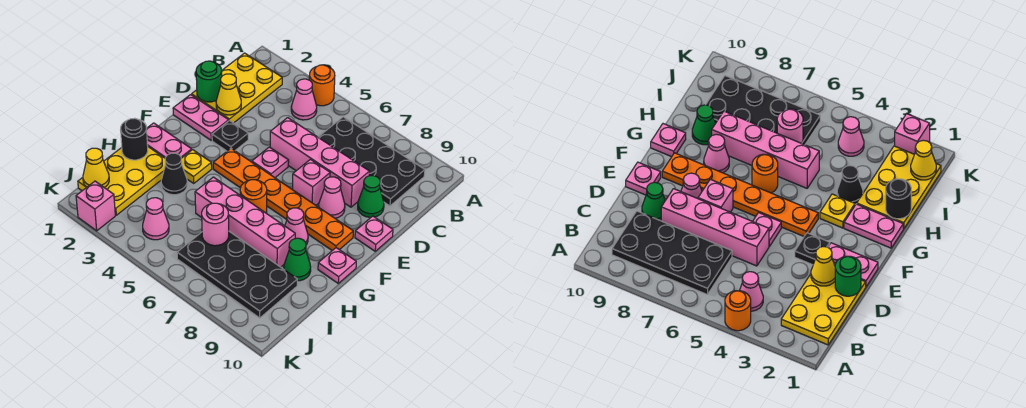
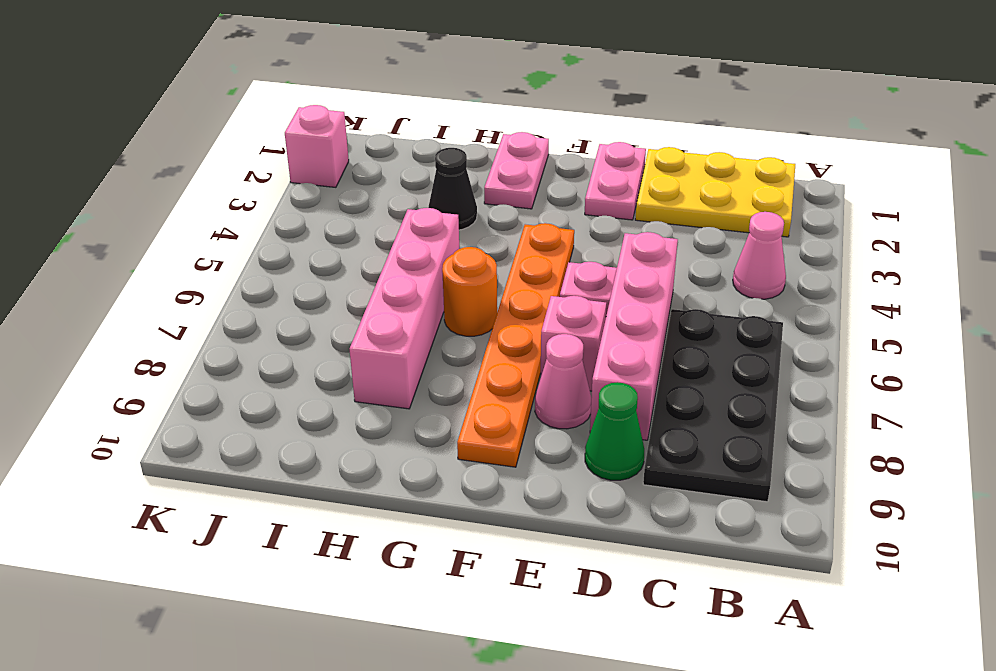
none -> orange round brick A4 level 1
none -> black plate E3 level 1
none -> pink plate E10 level 1
none -> yellow plate G3 level 1

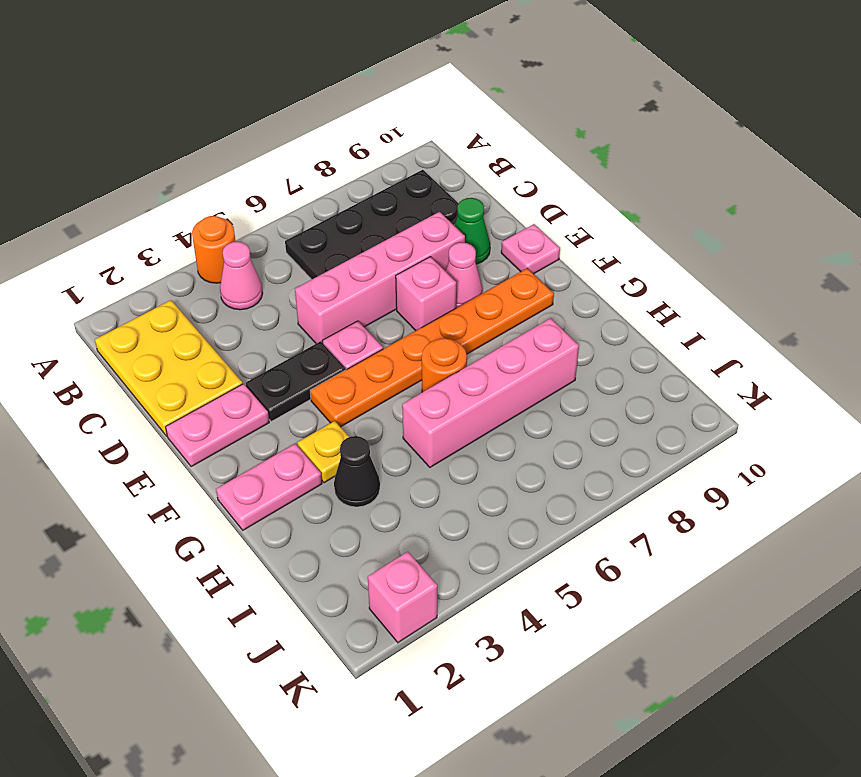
black plate E3:E4 level 1 -> black plate E3 level 1
none -> pink cone G8 level 1
none -> pink plate G10 level 1
none -> yellow plate H1:J2 level 1
none -> green cone H9 level 1

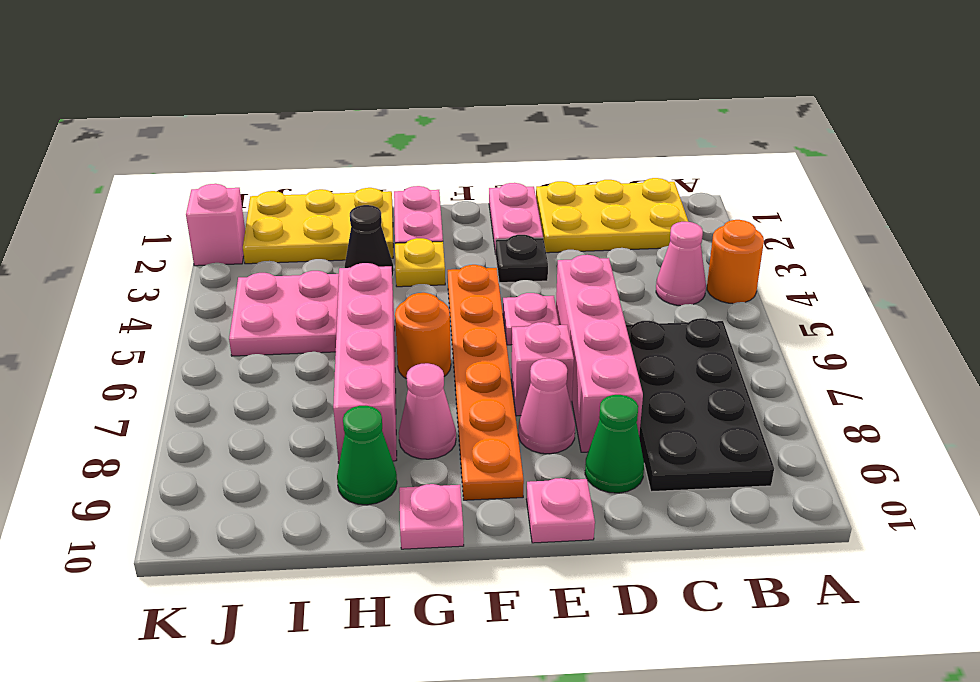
pink plate I4:J5 level 1 -> pink cone J4 level 1
none -> black plate I6:J9 level 1
none -> green round brick D1 level 2
none -> yellow cone D2 level 2
none -> black round brick H1 level 2

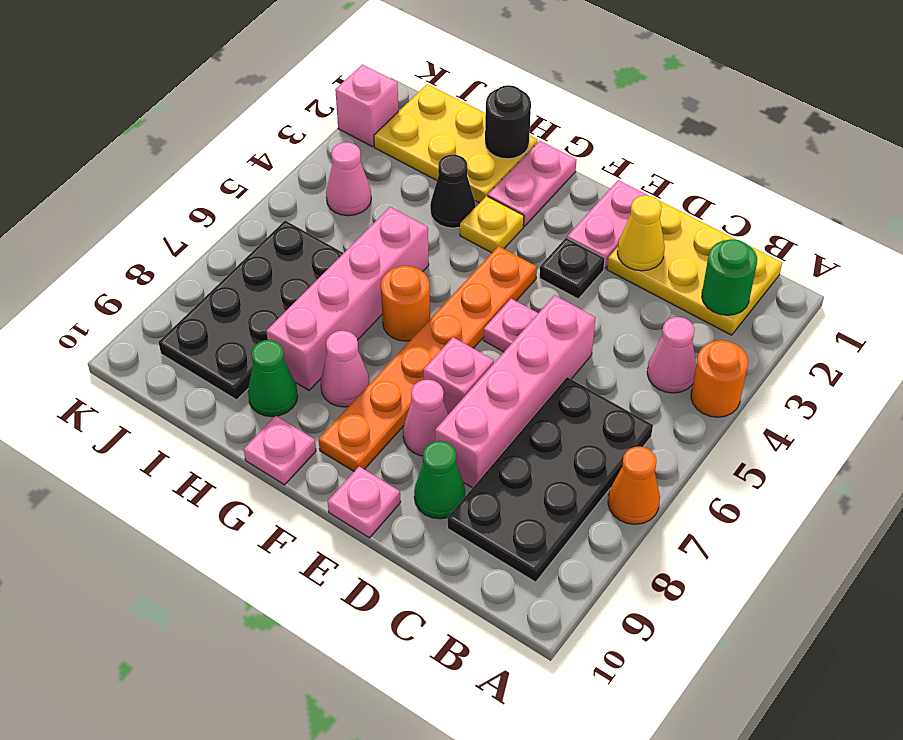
orange cone A7 level 1 -> none
green round brick B2 level 2 -> green round brick D1 level 2
none -> pink round brick I6 level 2
none -> yellow cone J1 level 2

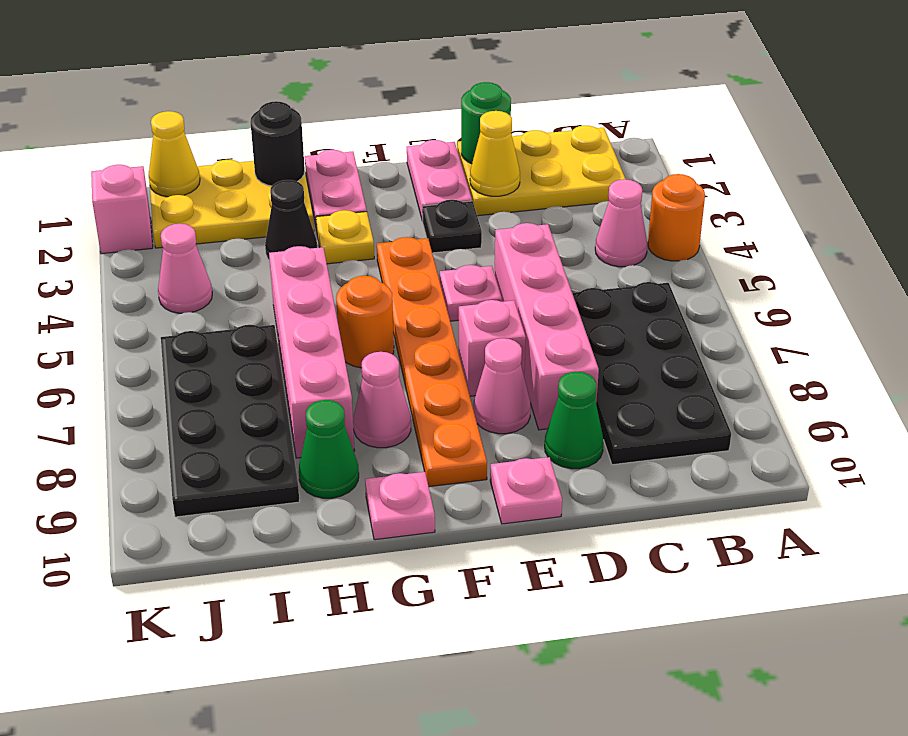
none -> pink round brick I6 level 2

